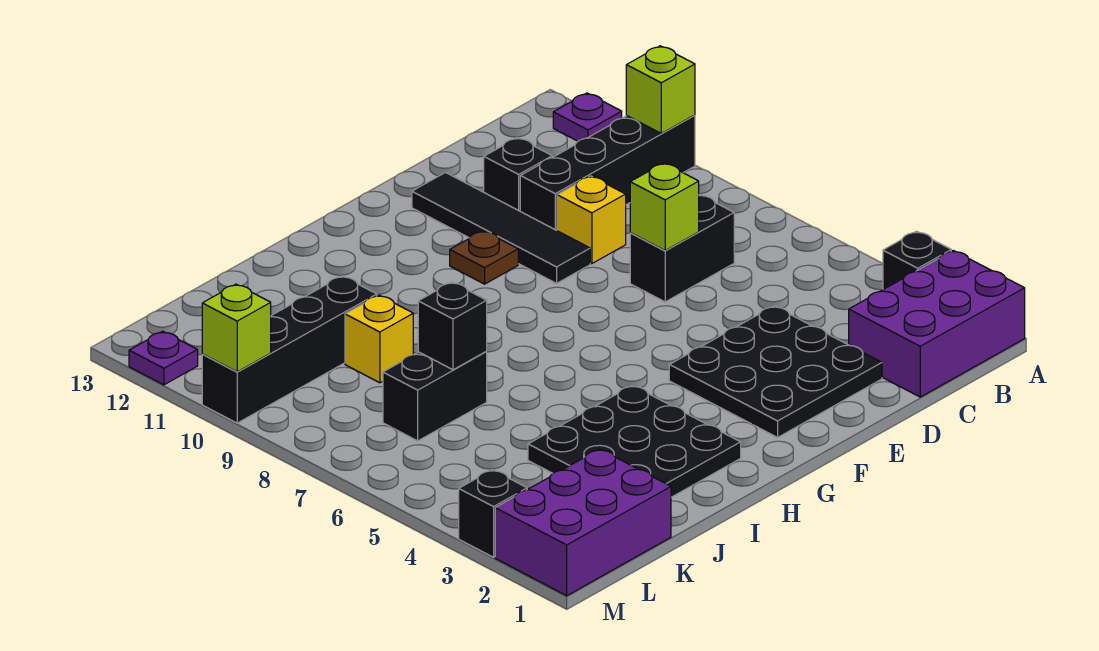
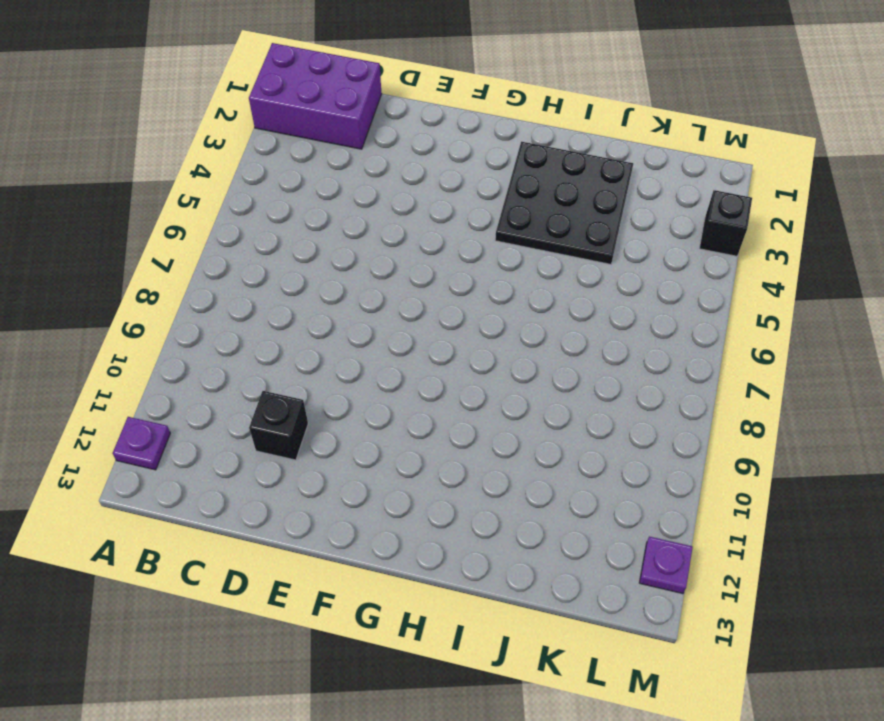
none -> black brick A3 level 1
none -> black brick A10:D10 level 1
none -> black brick C7:D7 level 1

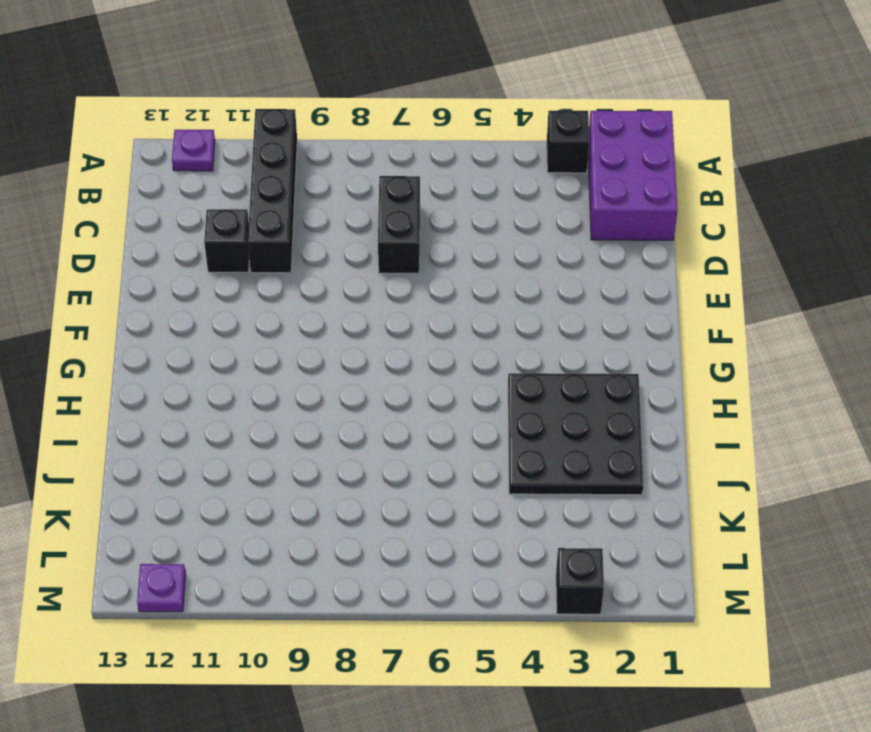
none -> black plate D2:F4 level 1
none -> yellow brick D9 level 1
none -> black tile E9:E12 level 1

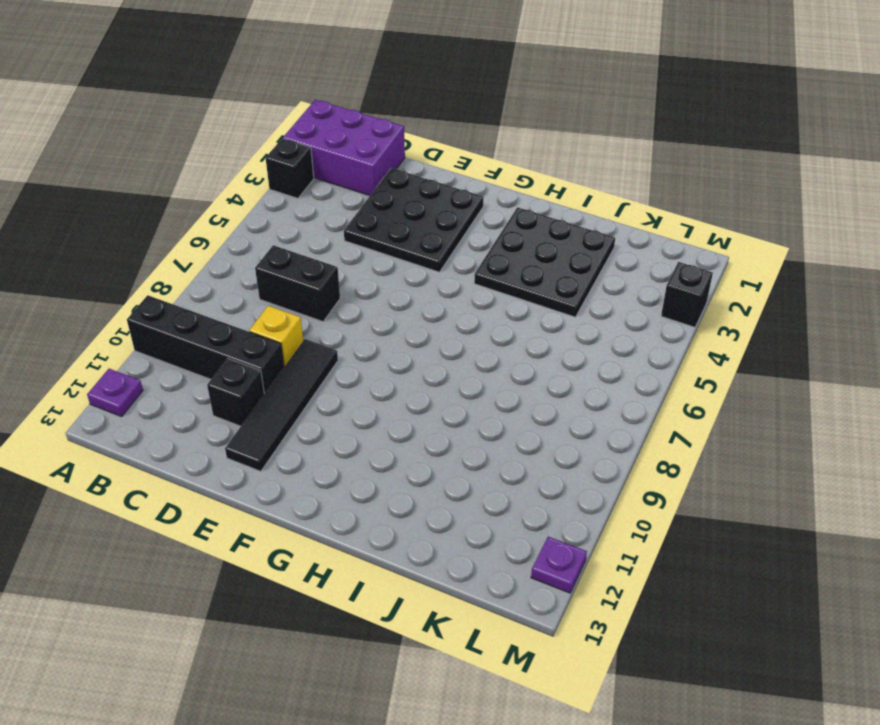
none -> brown plate F10 level 1
none -> black brick J7:K7 level 1
none -> yellow brick J9 level 1

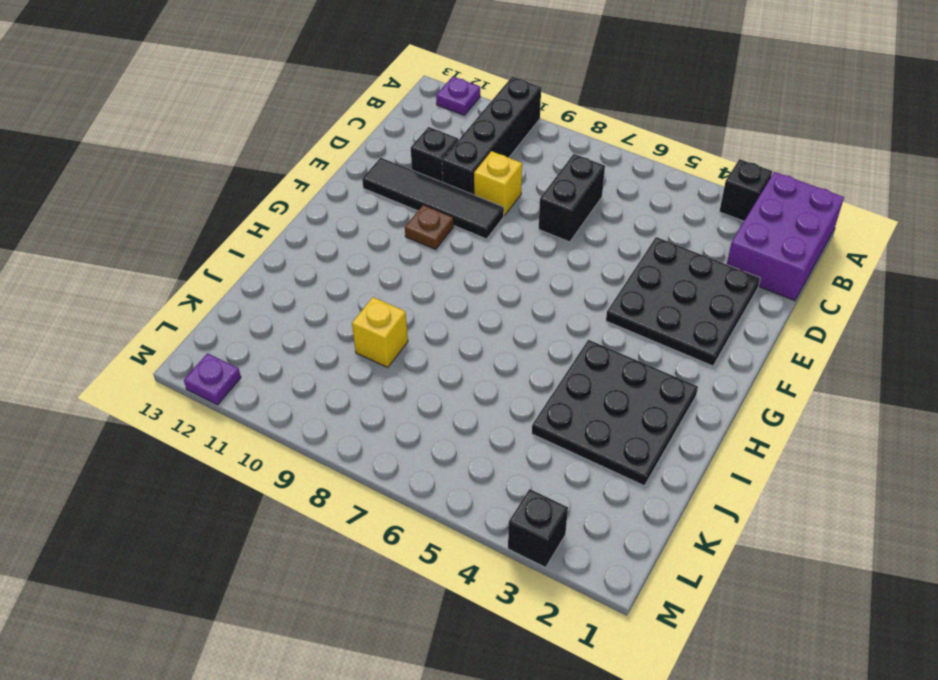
none -> black brick J7:K7 level 1
none -> black brick J10:M10 level 1
none -> purple brick K1:M2 level 1

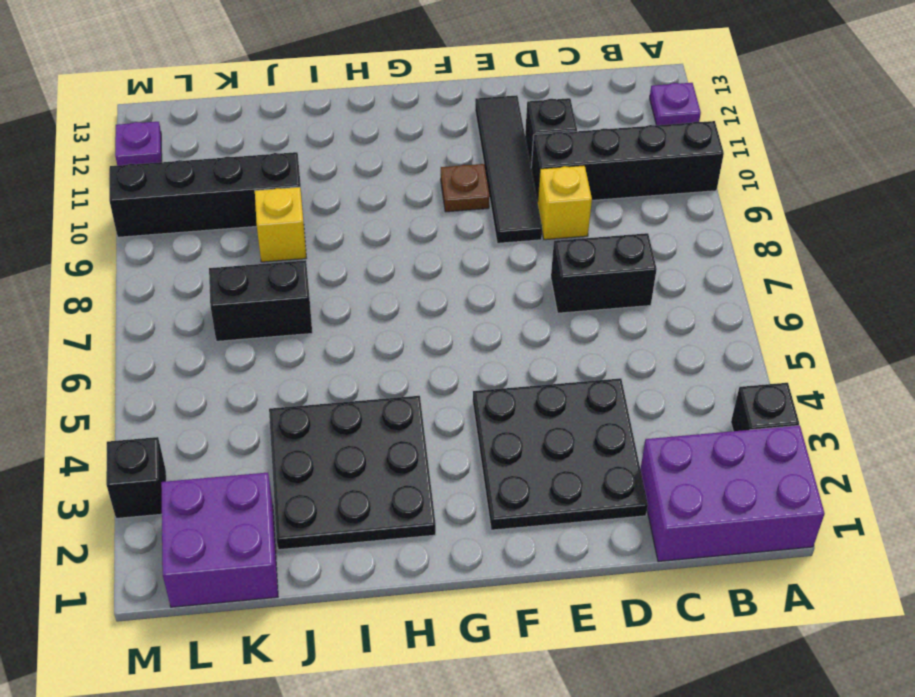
purple brick K1:L2 level 1 -> purple brick K1:M2 level 1
none -> lime brick A10 level 2
none -> lime brick D7 level 2
none -> black brick J7 level 2

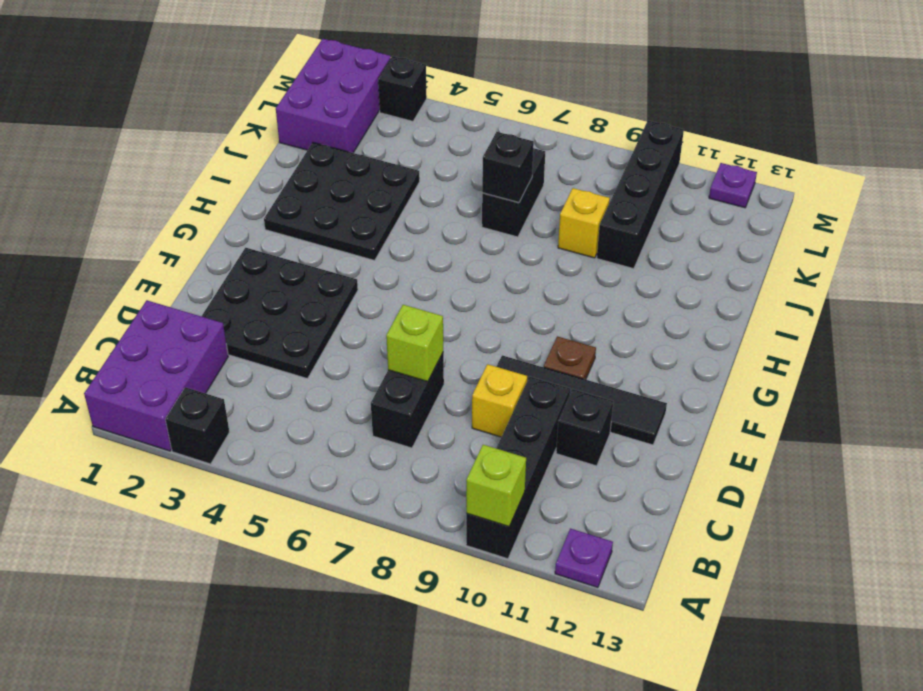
none -> lime brick M10 level 2

